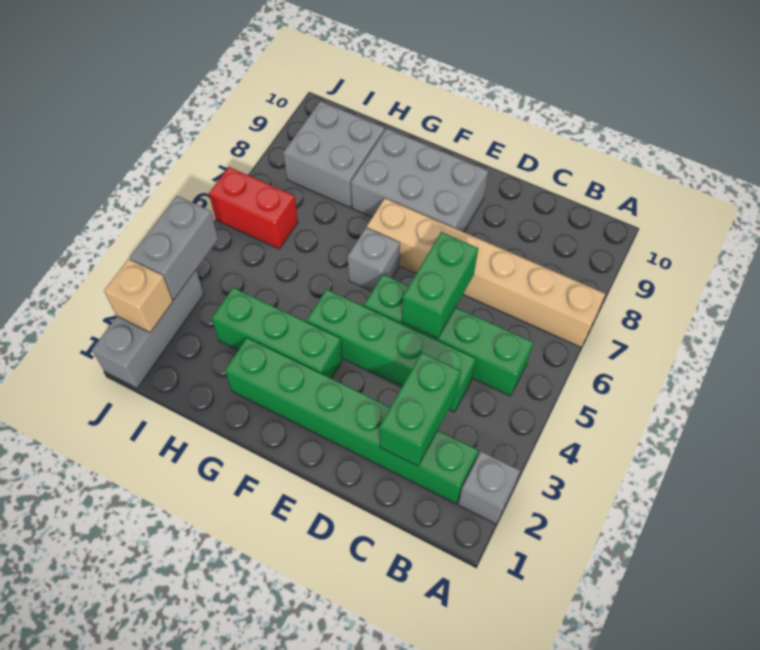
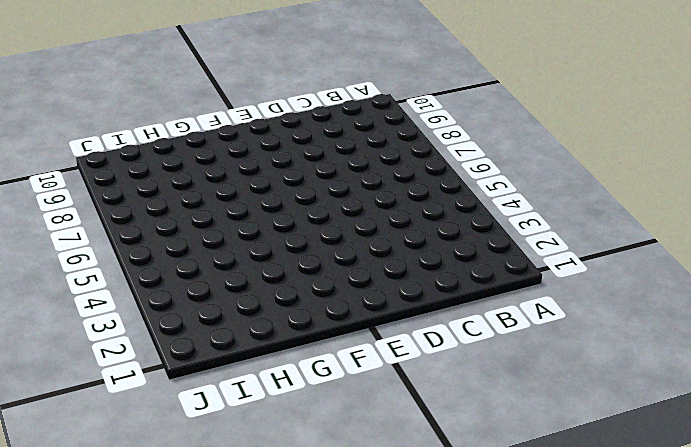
none -> grey brick A2 level 1
none -> tan brick A7:F7 level 1
none -> green brick B2:G2 level 1

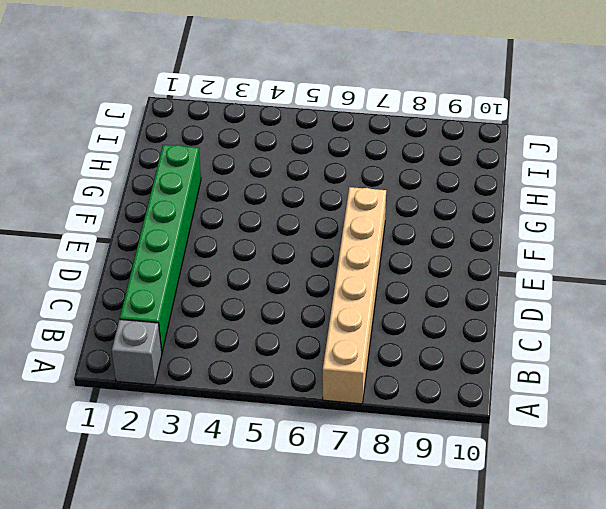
none -> green brick B5:E5 level 1
none -> green brick C4:F4 level 1
none -> grey brick E8:G9 level 1

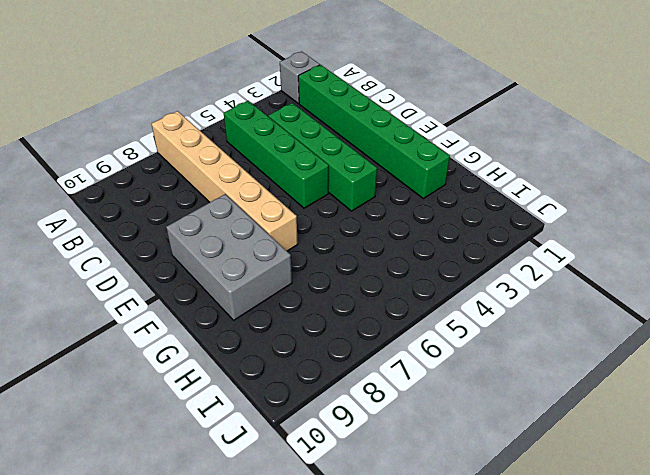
none -> green brick F3:H3 level 1
none -> grey brick F6 level 1
none -> grey brick H8:I9 level 1

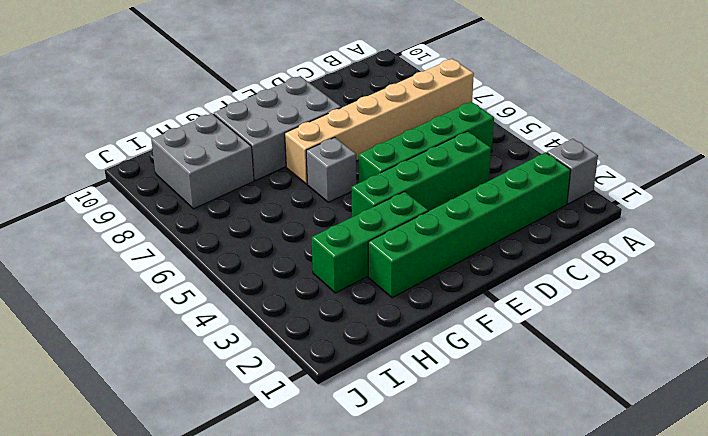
none -> red brick I6:J6 level 1
none -> grey brick J1:J3 level 1
none -> green brick C2:C3 level 2

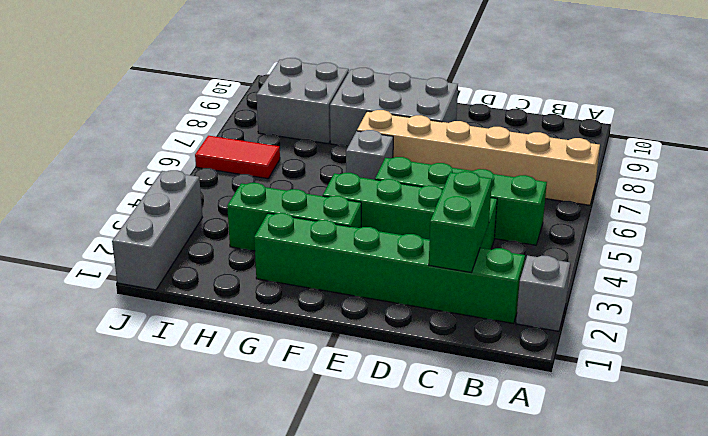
red tile I6:J6 level 1 -> red brick I6:J6 level 1
none -> green brick D5:D6 level 2
none -> tan brick J2 level 2
none -> grey brick J3:J4 level 2

